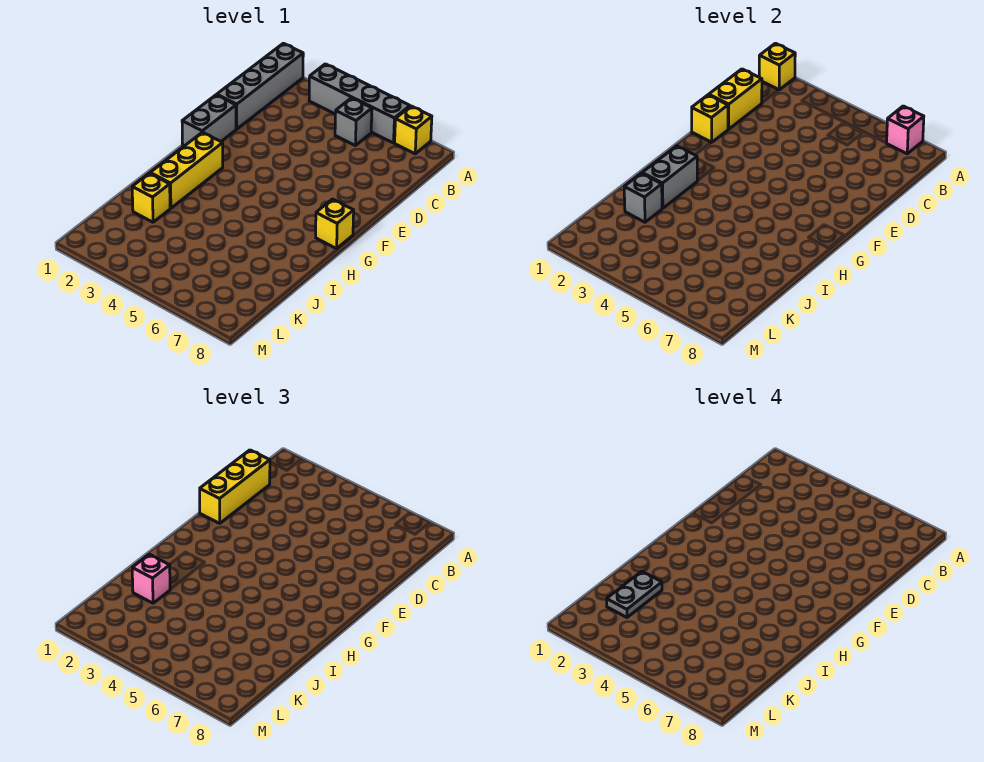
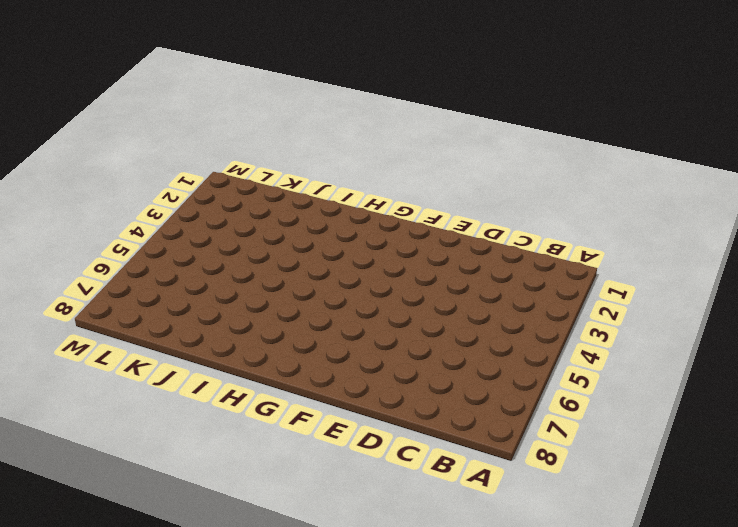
none -> grey brick A1:D1 level 1
none -> grey brick A3:A6 level 1
none -> yellow brick A7 level 1

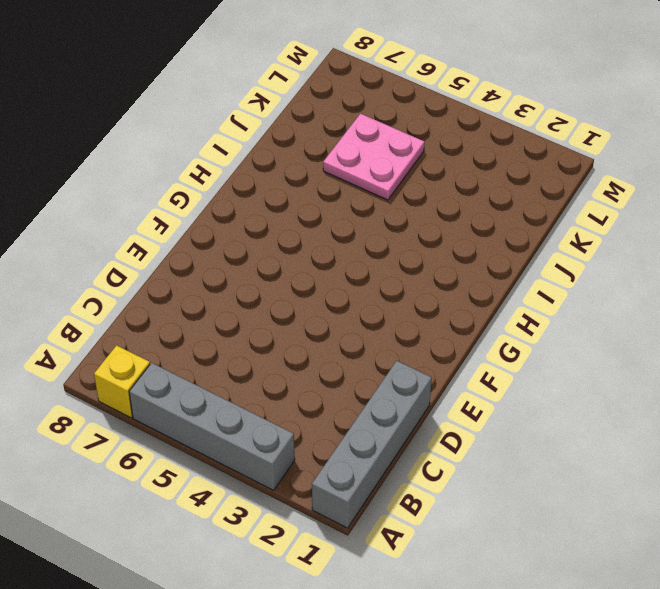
pink plate J5:K6 level 1 -> none
none -> grey brick B5 level 1
none -> grey brick E1:F1 level 1
none -> yellow brick G2:I2 level 1

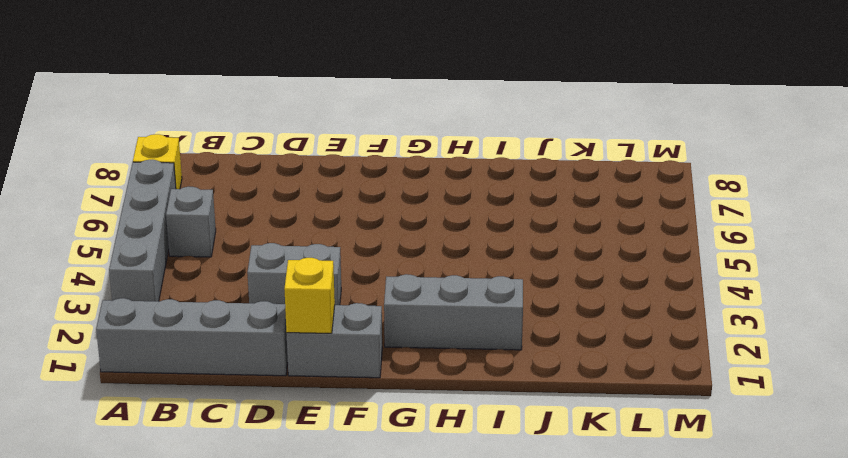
grey brick D3:E3 level 1 -> grey brick H2:I2 level 2
grey brick G2:I2 level 1 -> yellow brick G2:I2 level 1
none -> yellow brick G8 level 1
none -> yellow brick J2 level 1
none -> yellow brick A1 level 2

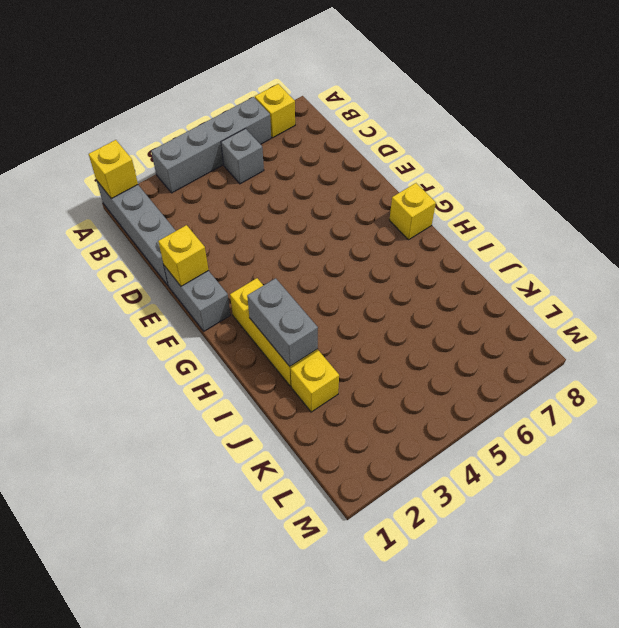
none -> pink brick A7 level 2
none -> yellow brick C1:D1 level 2
none -> grey brick J2 level 2

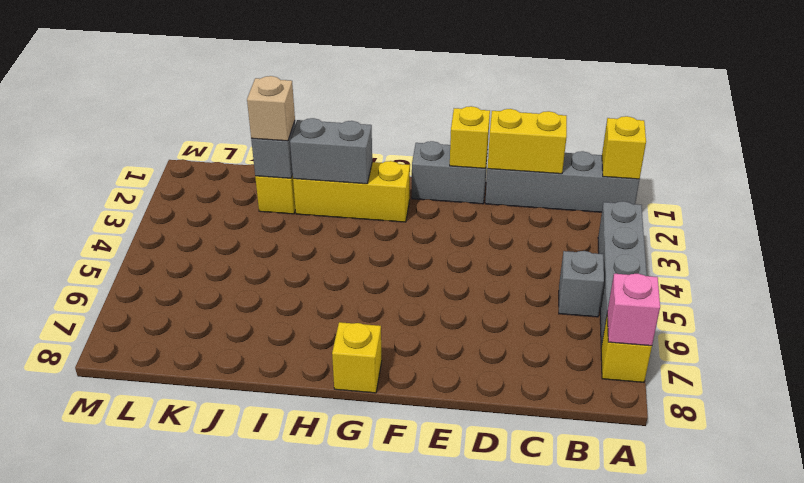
tan brick J2 level 3 -> pink brick J2 level 3
none -> yellow brick C1:E1 level 3
none -> grey plate J2:K2 level 4

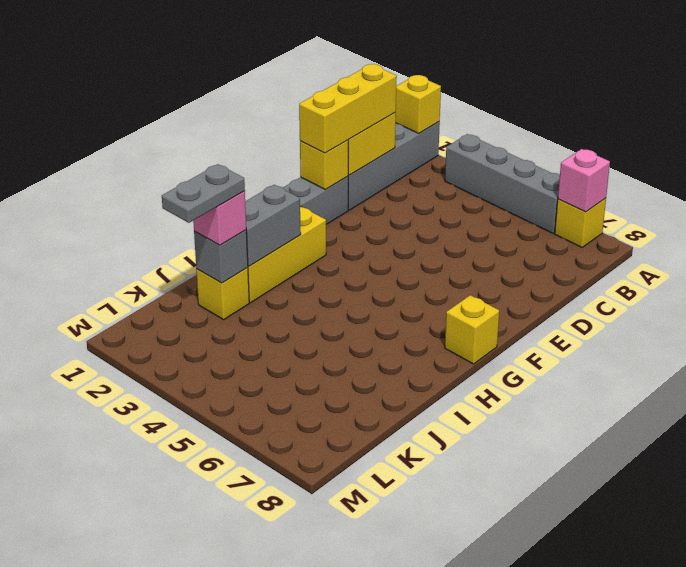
none -> grey brick B5 level 1

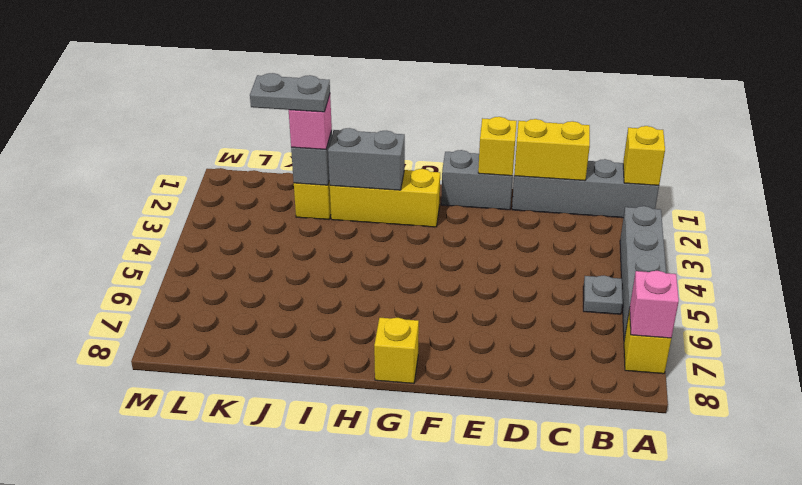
grey plate B5 level 1 -> grey brick B5 level 1
none -> yellow brick C1:E1 level 3

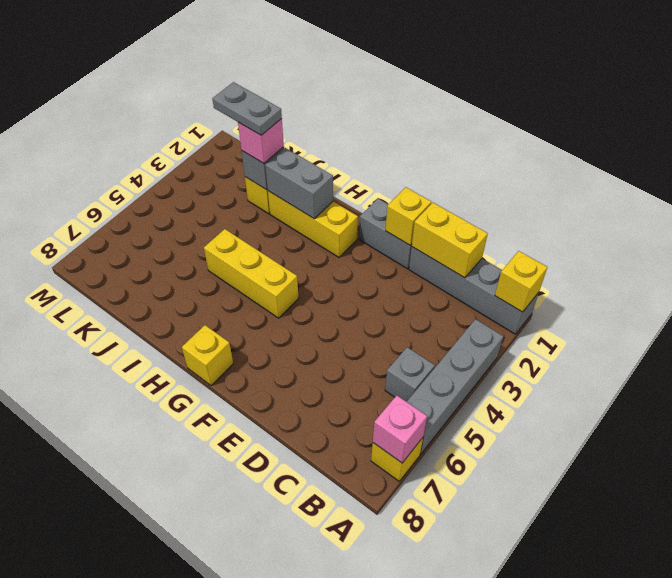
yellow brick G5:I5 level 1 -> yellow brick C1:E1 level 3

